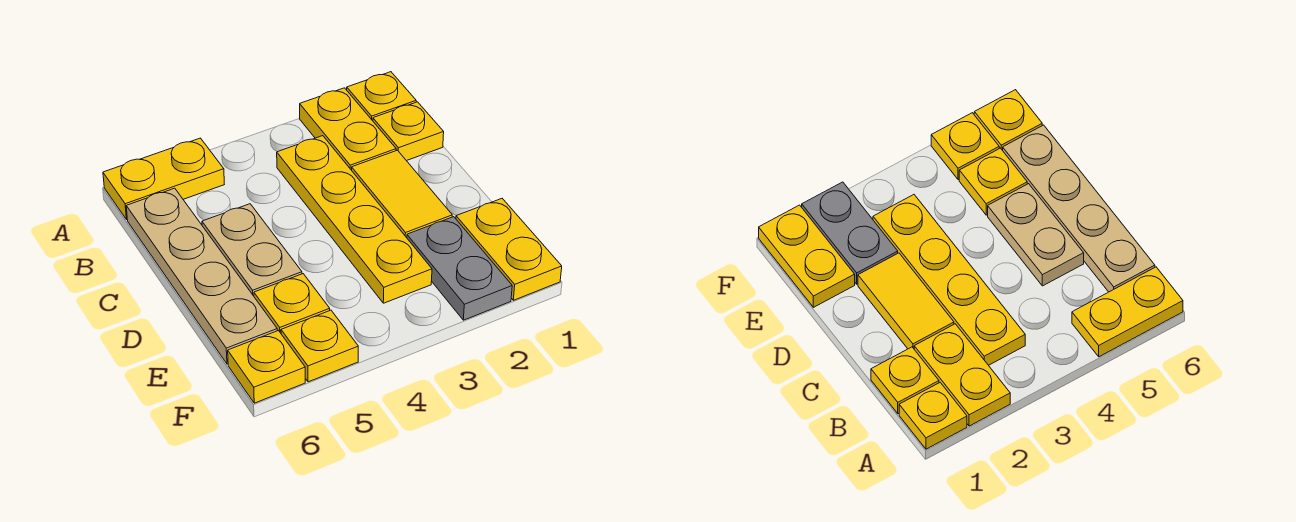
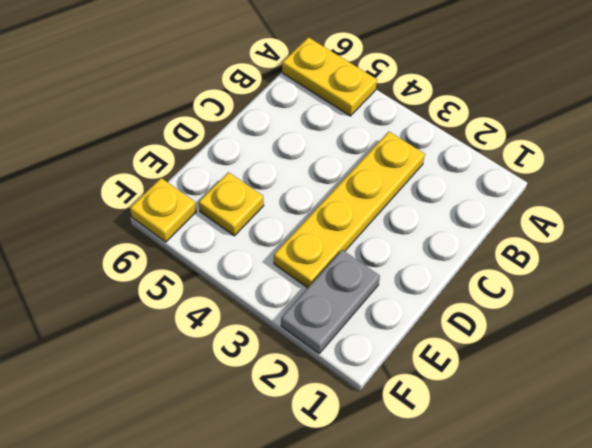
none -> yellow plate A1 level 1
none -> yellow plate A2:B2 level 1
none -> yellow plate B1 level 1

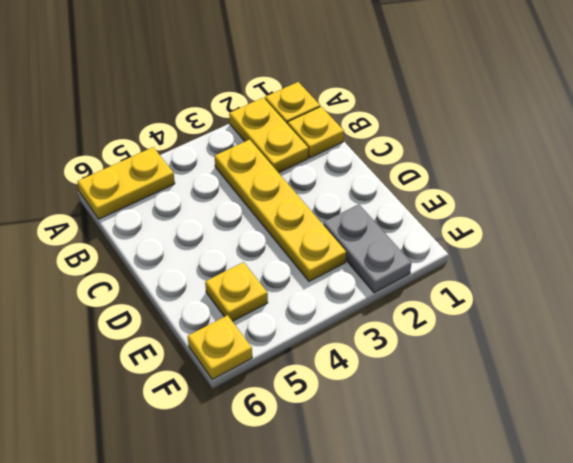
none -> tan plate B6:E6 level 1
none -> yellow tile C2:D2 level 1
none -> tan plate C5:D5 level 1

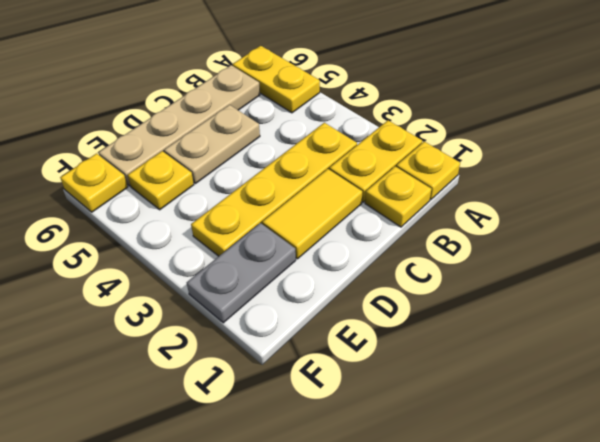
none -> yellow plate E1:F1 level 1
none -> yellow plate F5 level 1

